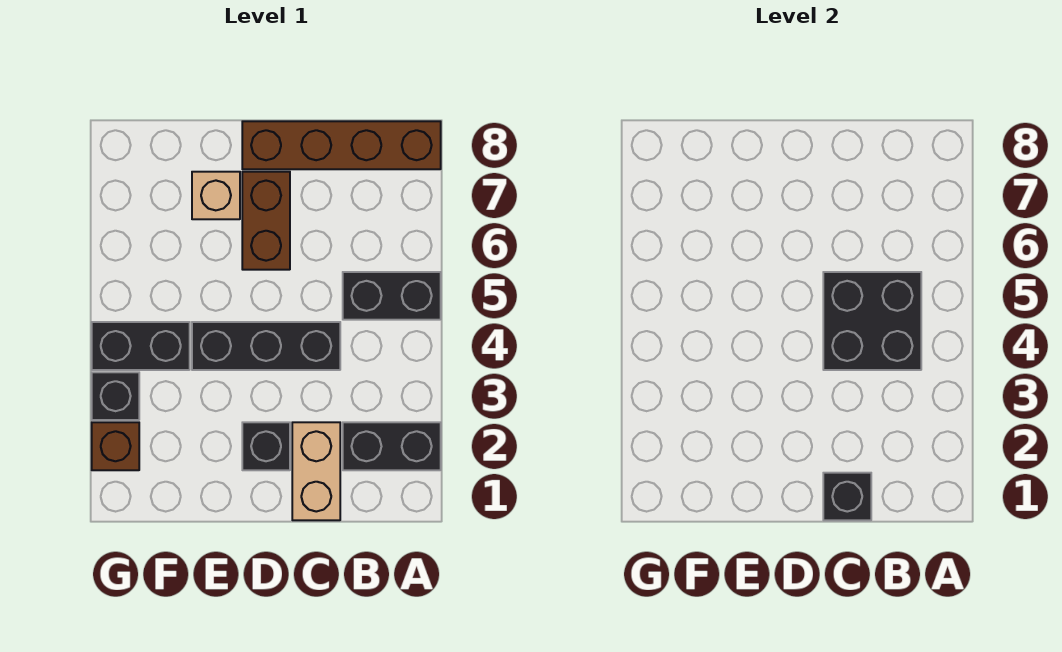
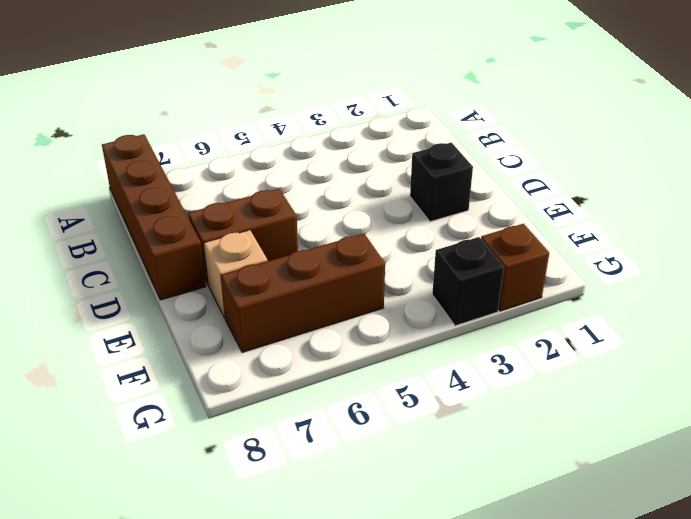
brown brick F5:F7 level 1 -> none
none -> black brick A2:B2 level 1
none -> black brick A5:B5 level 1
none -> tan brick C1:C2 level 1

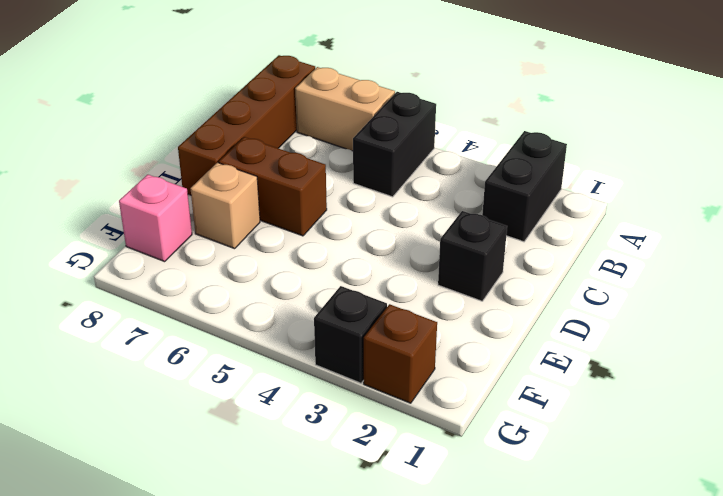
tan brick A6:A7 level 1 -> tan brick C1:C2 level 1
pink brick F8 level 1 -> none
none -> black brick C4:E4 level 1
none -> black brick F4:G4 level 1
none -> black brick B4:C5 level 2

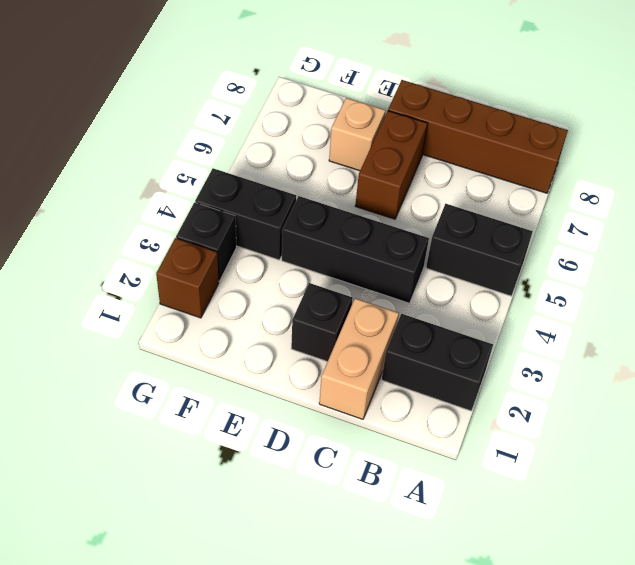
none -> black brick B4:C5 level 2
none -> black brick C1 level 2

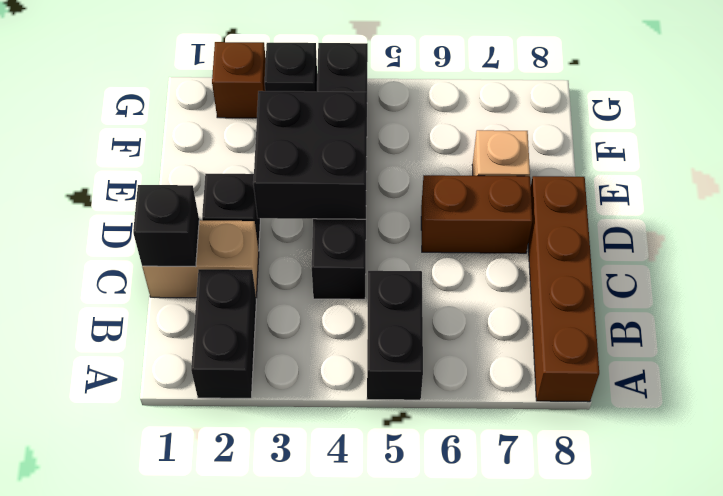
black brick D3:E4 level 2 -> black brick B4:C5 level 2

